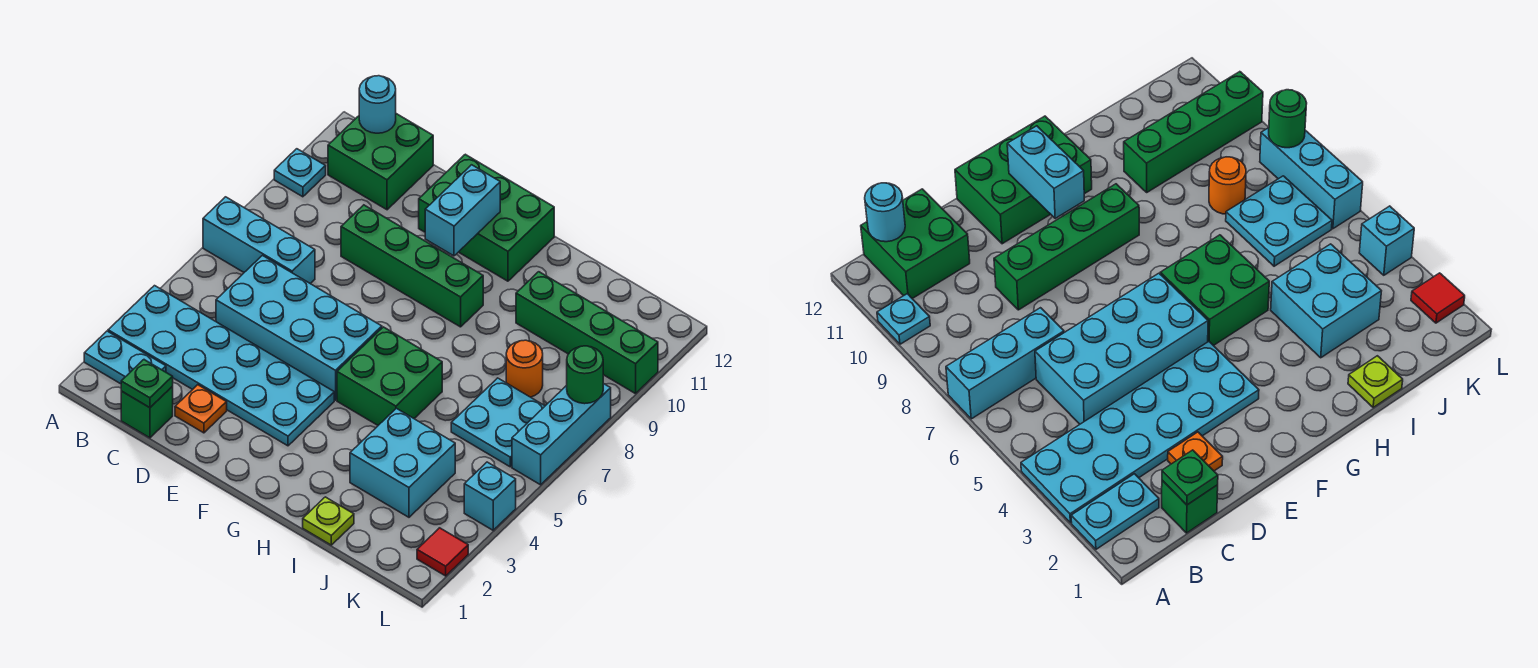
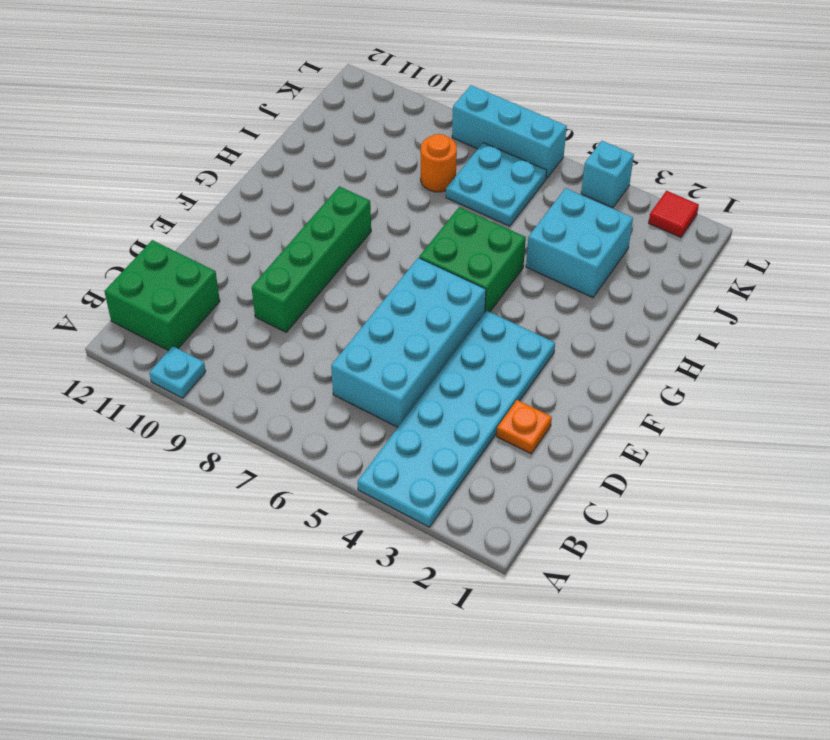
none -> cyan plate A2:B2 level 1
none -> cyan brick A7:C7 level 1
none -> green brick C1 level 1

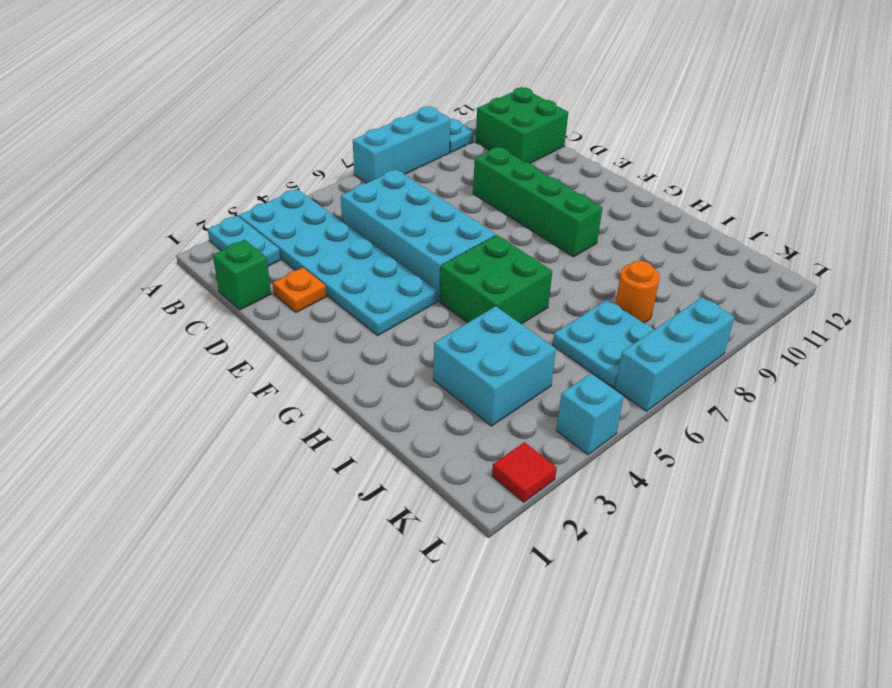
cyan brick A7:A9 level 1 -> cyan brick A7:C7 level 1
none -> green brick E11:G12 level 1
none -> lime plate I1 level 1
none -> green brick I10:L10 level 1

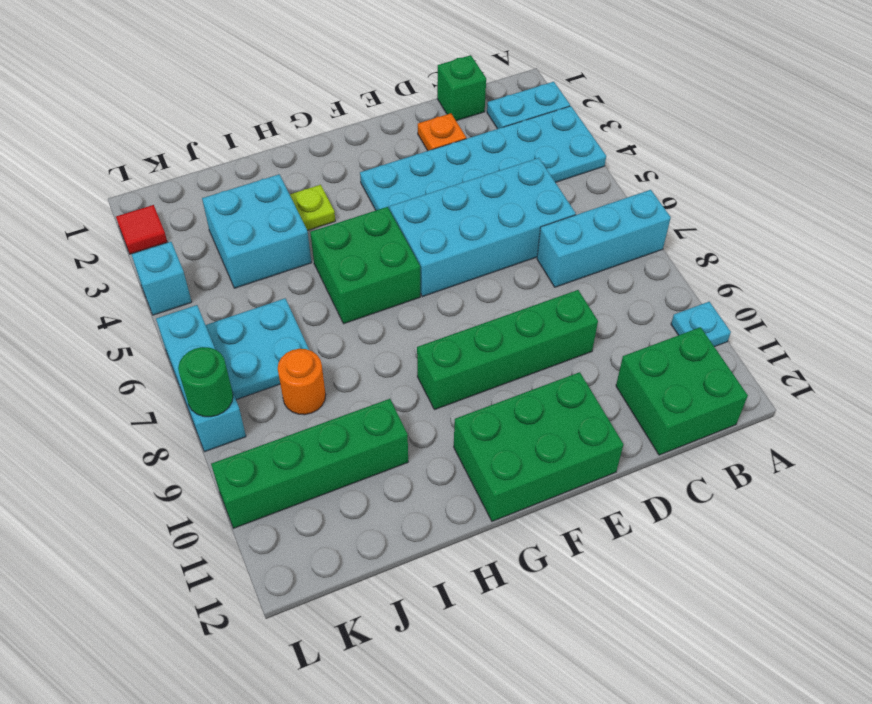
lime plate H3 level 1 -> lime plate I1 level 1
none -> cyan round brick B12 level 2
none -> green plate C1 level 2
none -> cyan brick F10:F11 level 2

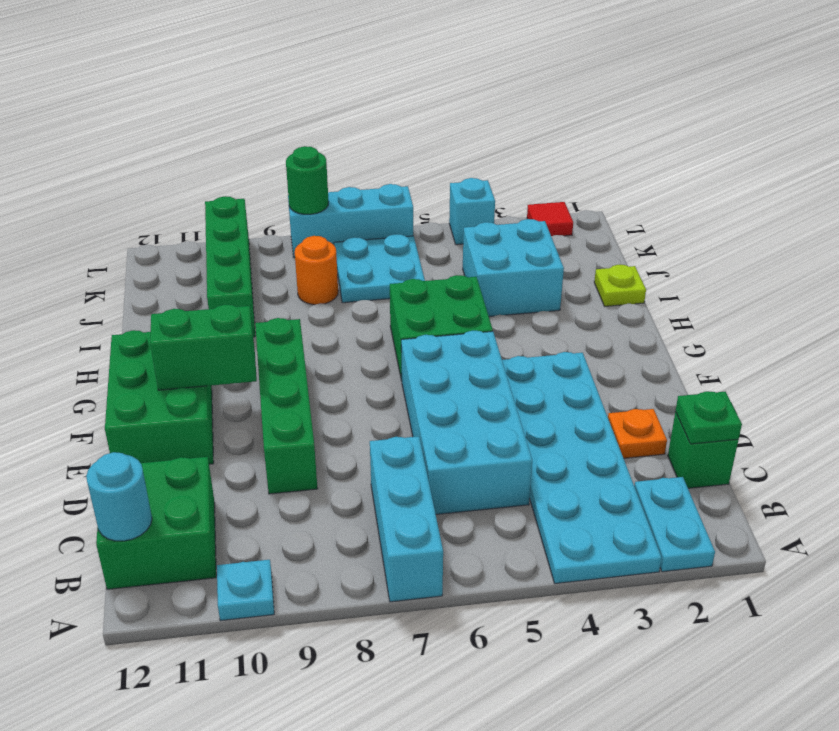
green brick F10:F11 level 2 -> cyan brick F10:F11 level 2

